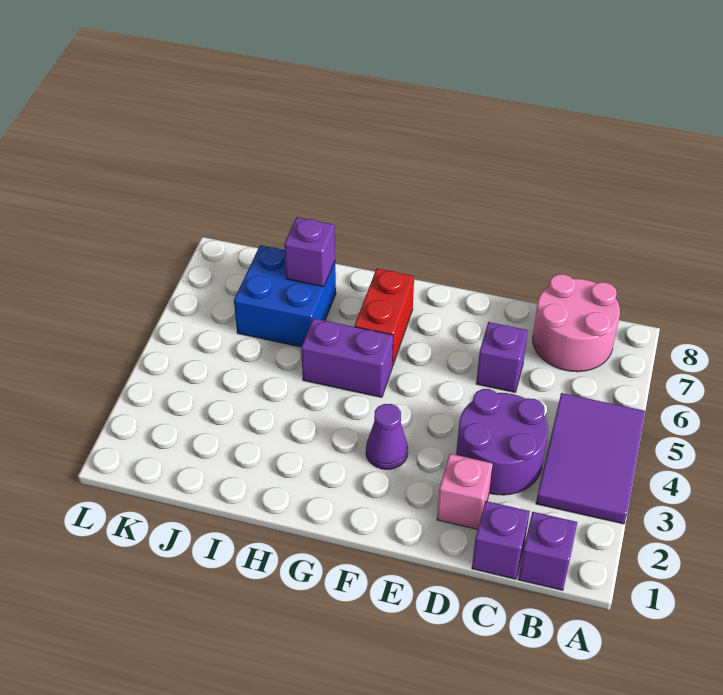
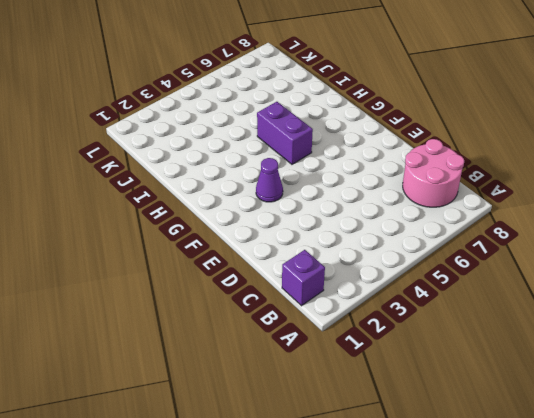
none -> purple tile A3:B5 level 1
none -> purple brick C1 level 1
none -> purple round brick C3:D4 level 1

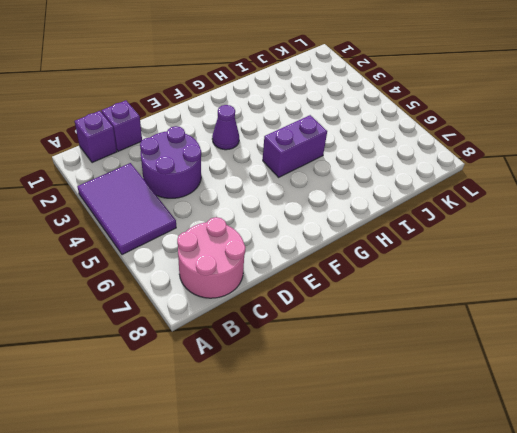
none -> pink brick D2 level 1
none -> purple brick D6 level 1
none -> red brick G6:G7 level 1

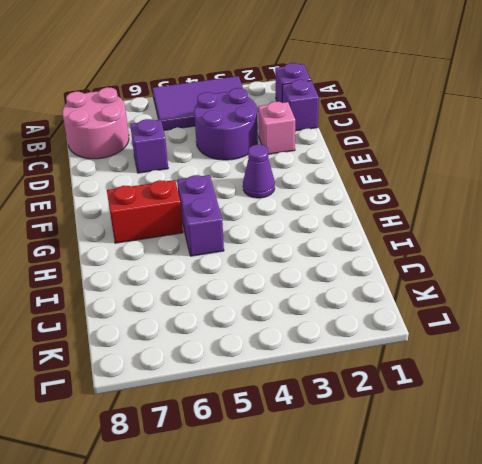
none -> blue brick I6:J7 level 1
none -> purple brick I7 level 2

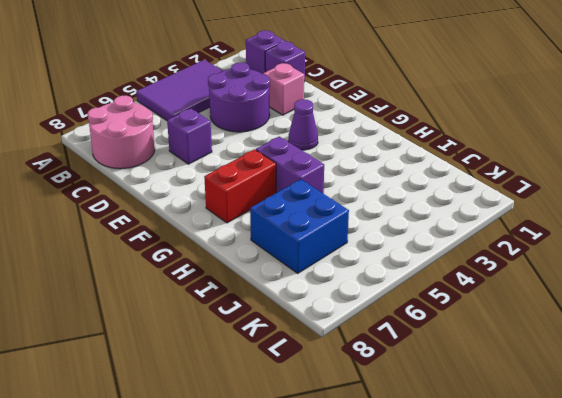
none -> purple brick I7 level 2

